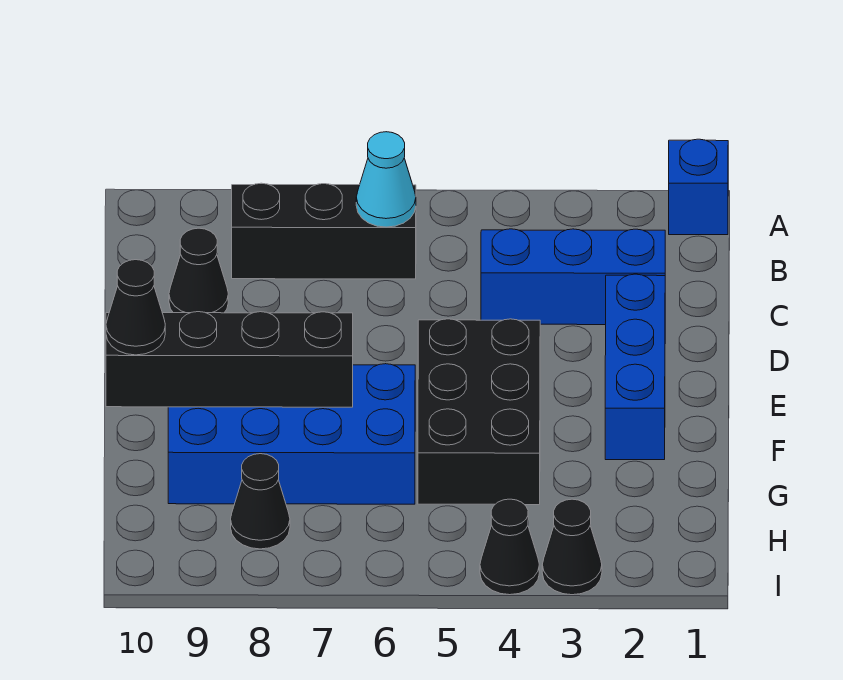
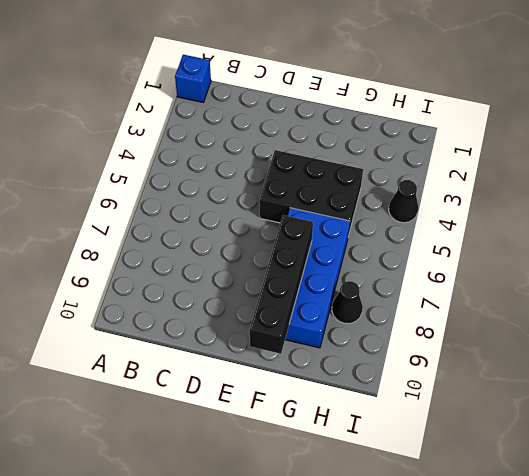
none -> black brick B6:B8 level 1
none -> blue brick C2:C4 level 1
none -> black cone C9 level 1

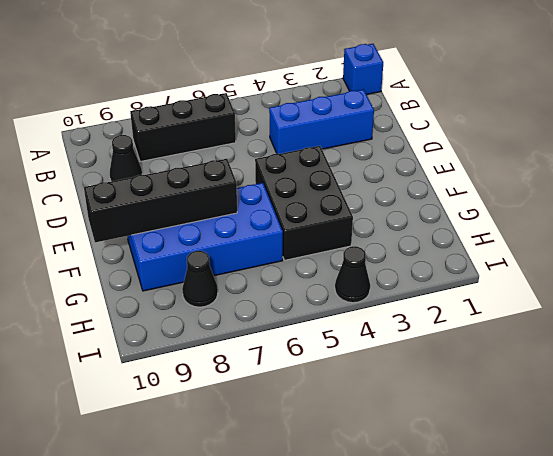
none -> blue brick D2:F2 level 1
none -> black cone I3 level 1
none -> cyan cone B6 level 2

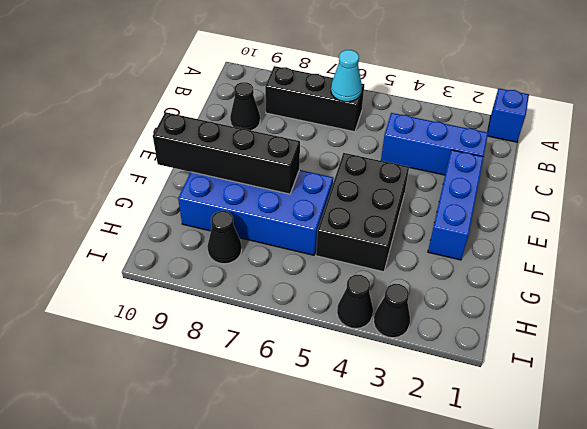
none -> black cone F10 level 3

